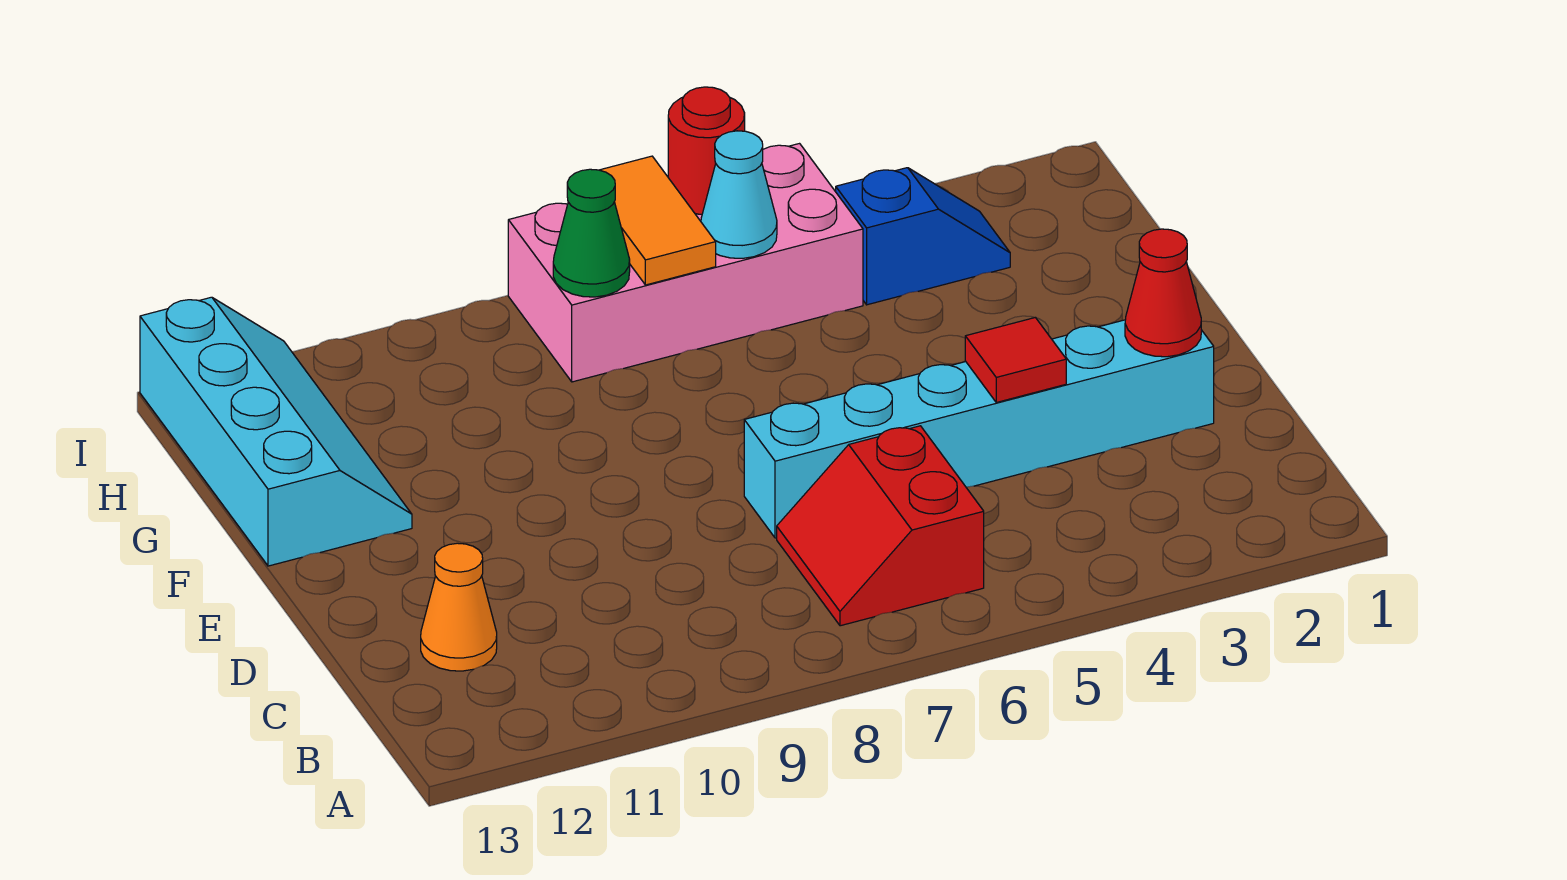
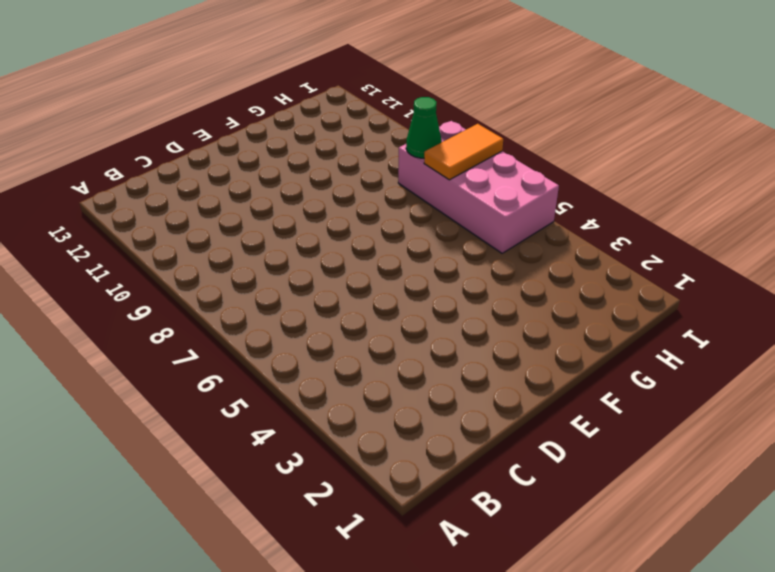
none -> red slope B6:C7 level 1 top 6
none -> orange cone C12 level 1
none -> cyan brick D2:D7 level 1

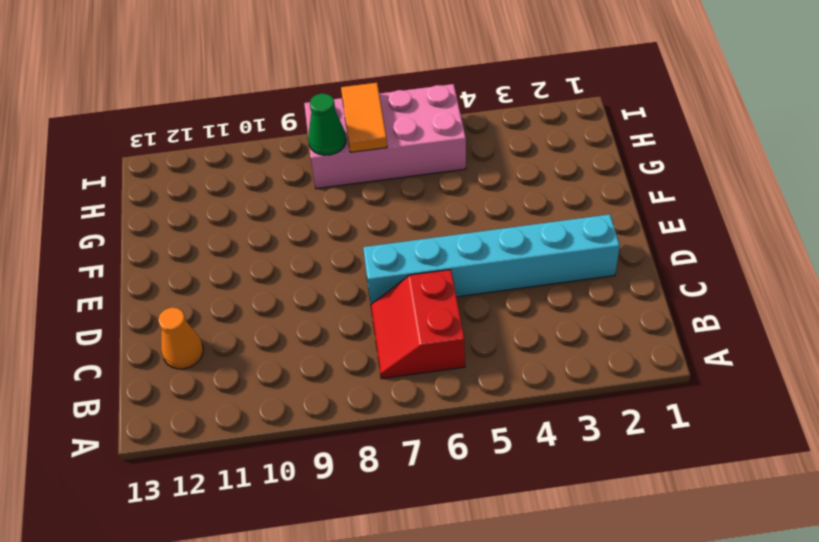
none -> cyan slope F12:I13 level 1 top 13
none -> blue slope H3:H4 level 1 top 4
none -> red cone D2 level 2

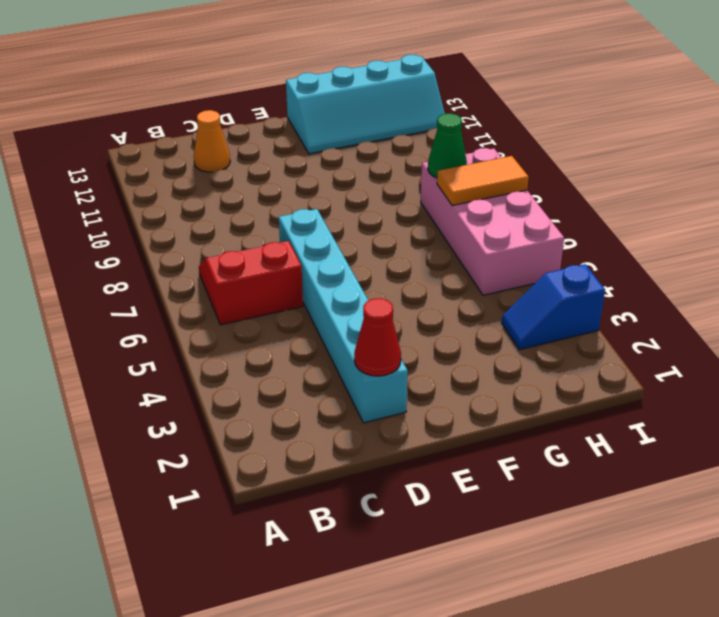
blue slope H3:I3 level 1 top I -> blue slope H3:H4 level 1 top 4
none -> red tile D4 level 2
none -> cyan cone H6 level 2
none -> red round brick I6 level 2

